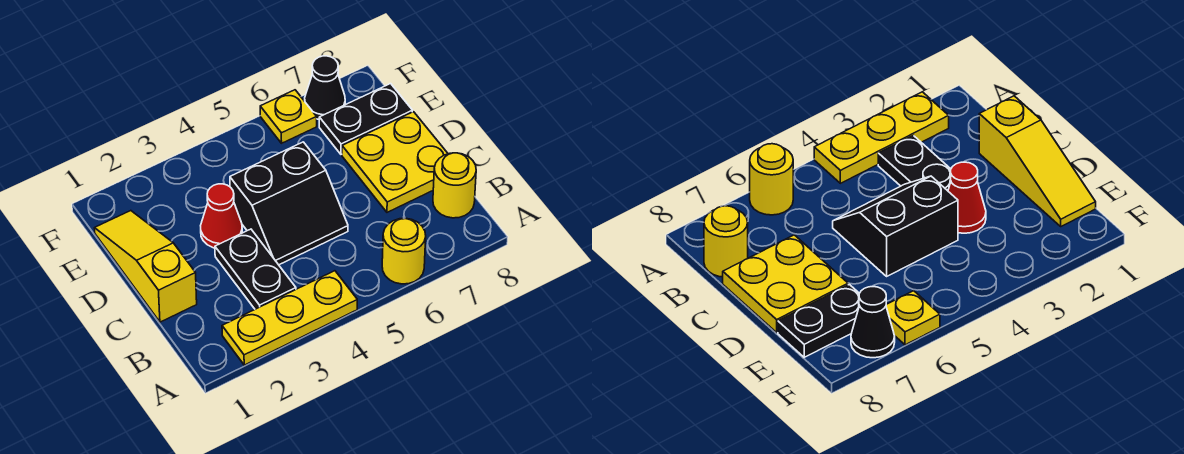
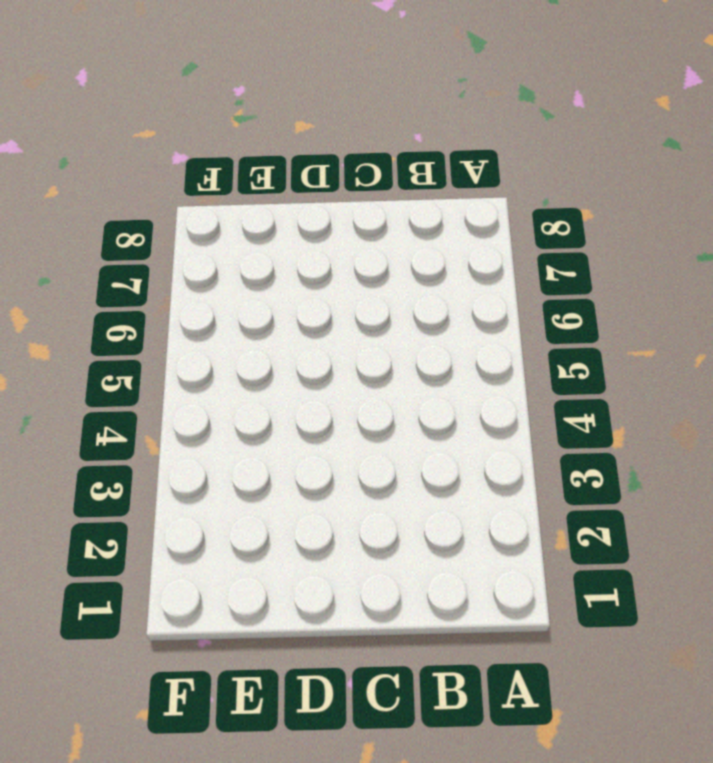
none -> yellow plate A2:A4 level 1
none -> yellow round brick A6 level 1

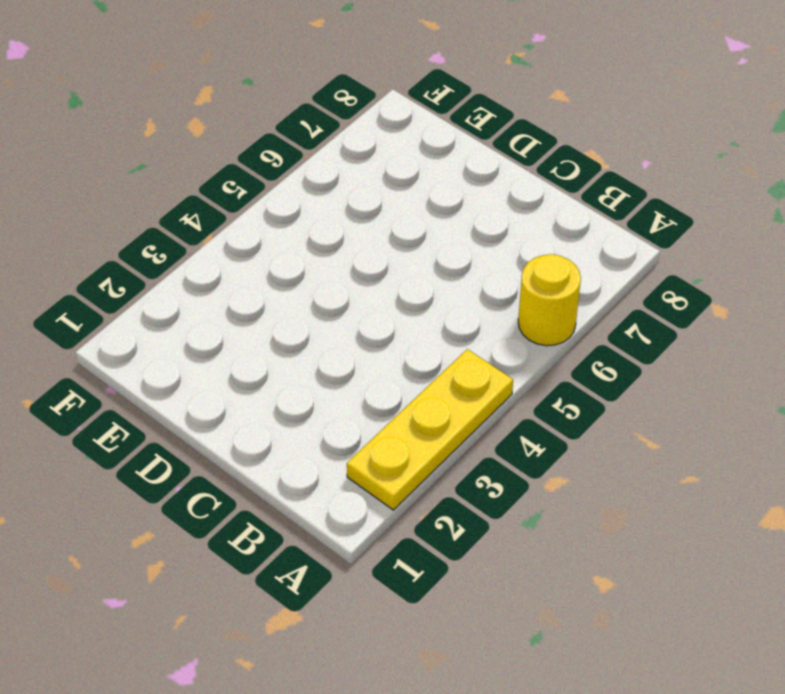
none -> black plate B3:C3 level 1
none -> yellow round brick B8 level 1

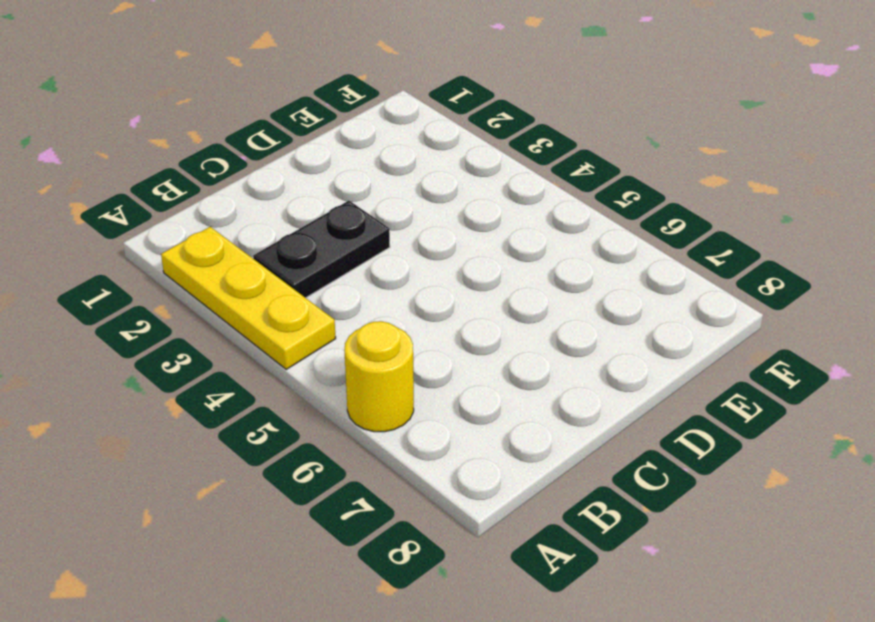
none -> yellow round brick B8 level 1
none -> yellow slope C1:E1 level 1 top C

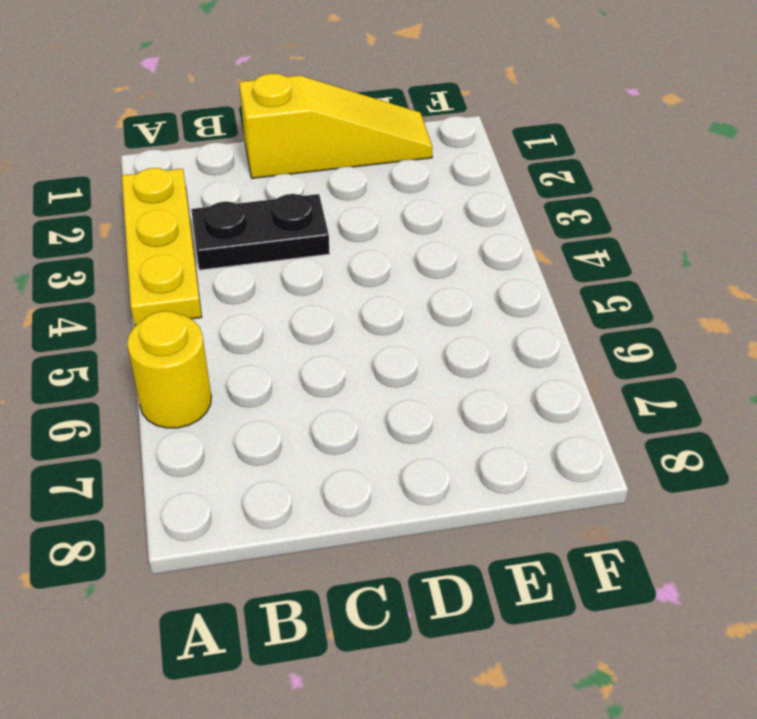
none -> yellow round brick B8 level 1
none -> black slope C4:D5 level 1 top D

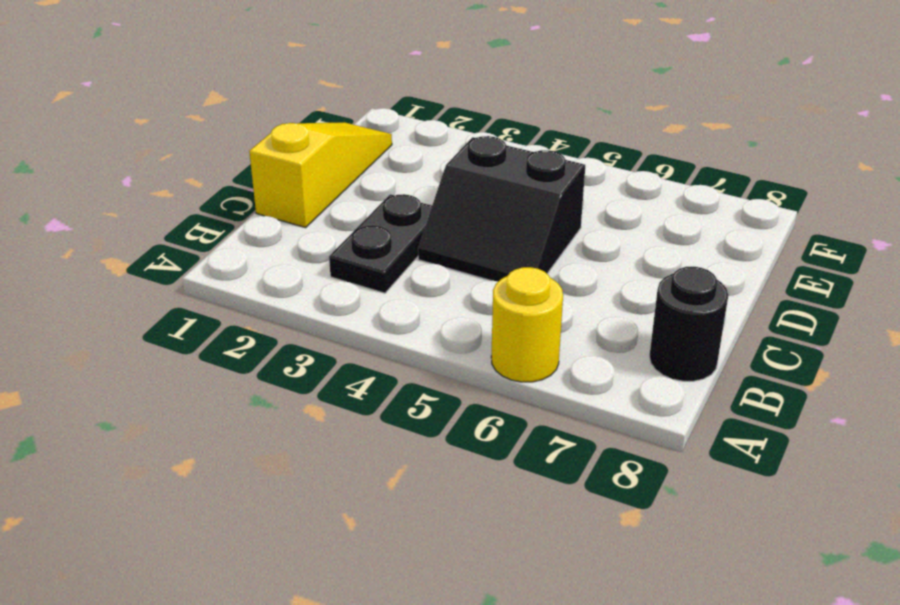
black round brick B8 level 1 -> yellow round brick B8 level 1
none -> yellow plate A2:A4 level 1
none -> yellow plate C7:D8 level 1

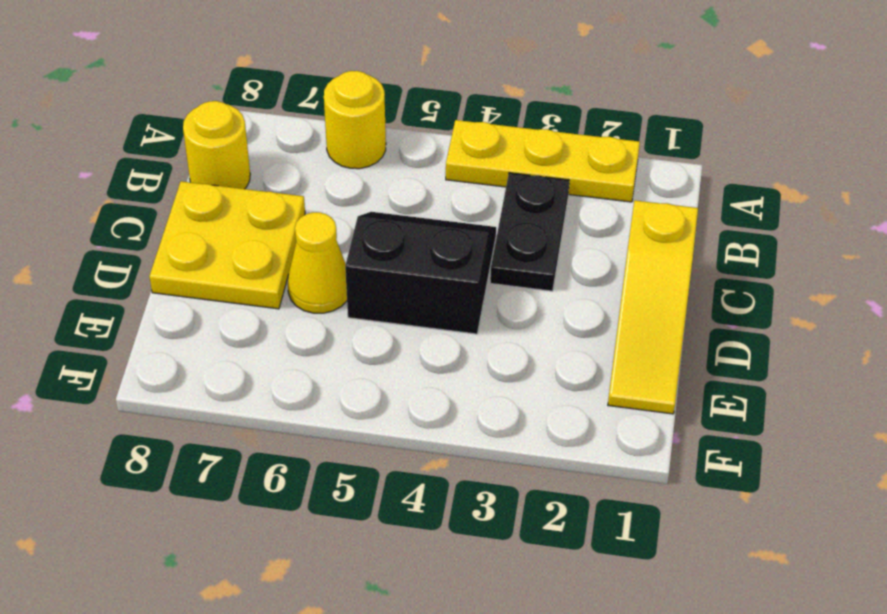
yellow cone D6 level 1 -> none
none -> red cone D3 level 1
none -> black plate E7:E8 level 1

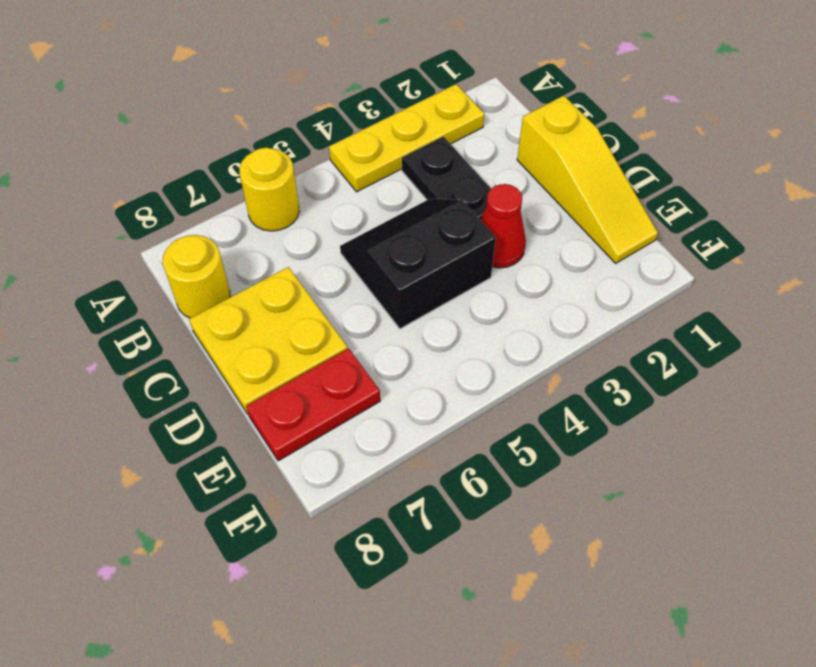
red plate E7:E8 level 1 -> black plate E7:E8 level 1
none -> yellow plate F6 level 1
none -> black cone F7 level 1

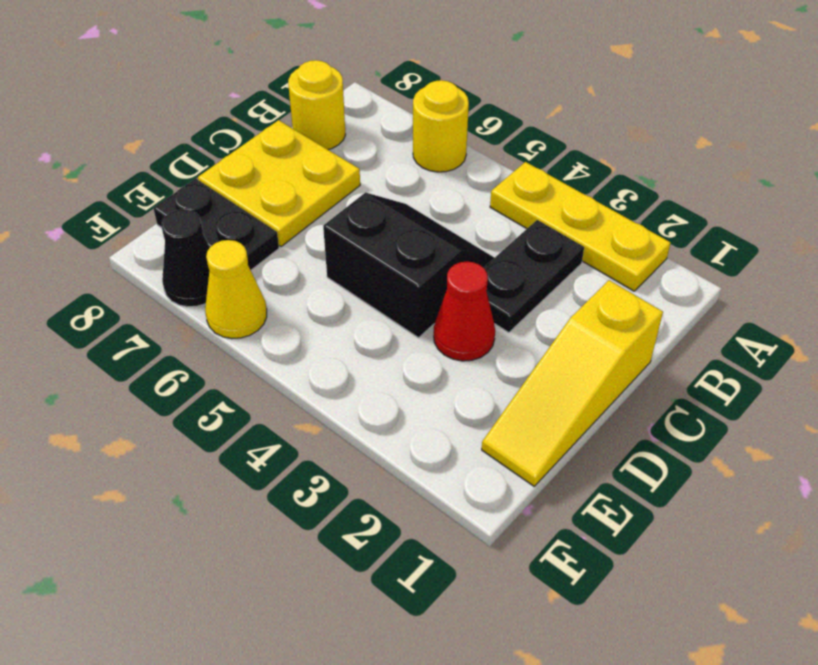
yellow cone F6 level 1 -> yellow plate F6 level 1

